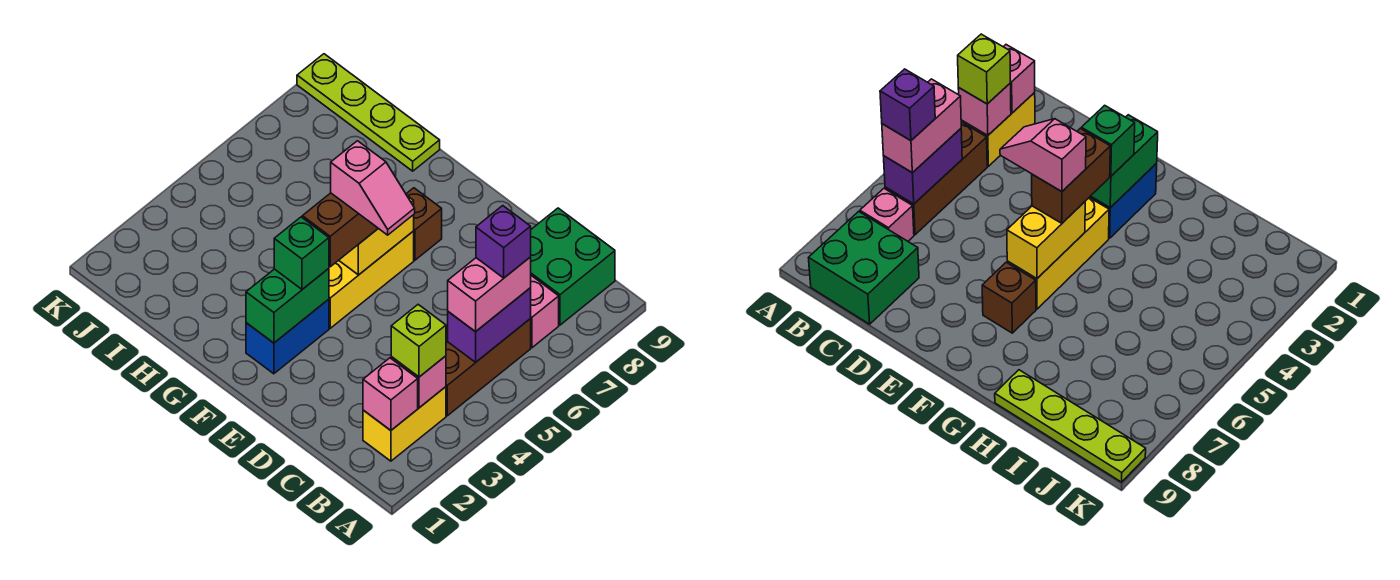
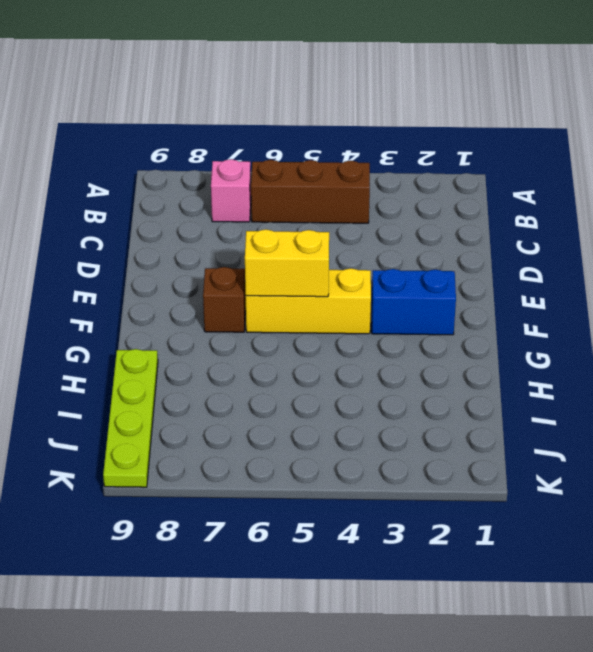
none -> yellow brick B2:B3 level 1
none -> green brick B8:C9 level 1
none -> pink brick B2 level 2

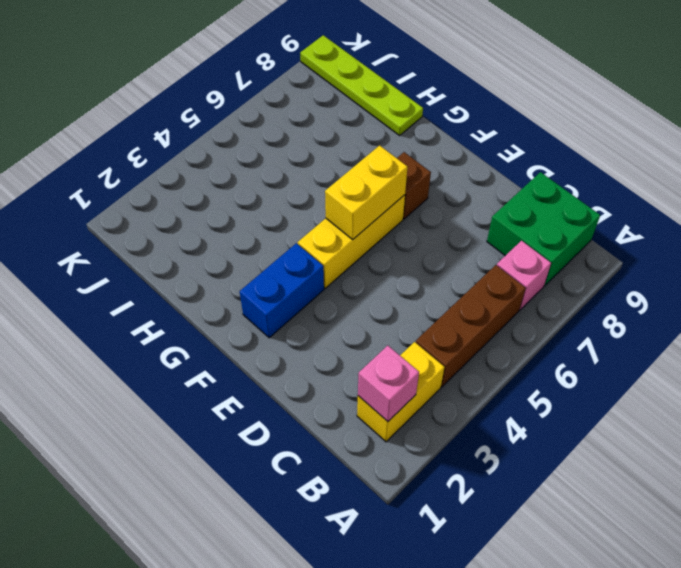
none -> pink brick B3 level 2
none -> purple brick B5:B6 level 2
none -> green brick F2:F3 level 2

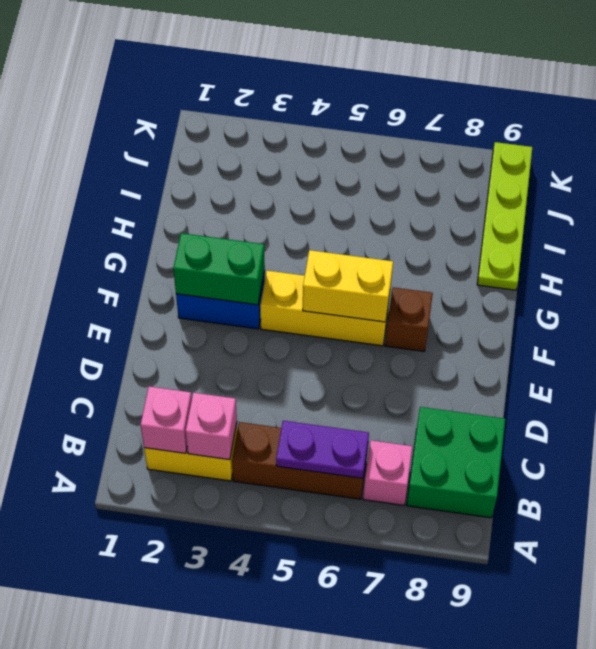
purple plate B5:B6 level 2 -> purple brick B5:B6 level 2
none -> lime brick B3 level 3
none -> pink brick B5:B6 level 3
none -> green brick F3 level 3

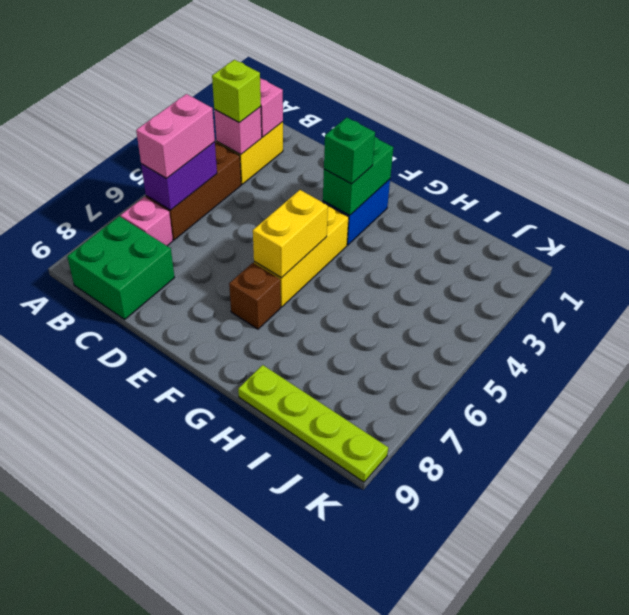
none -> brown brick F4:F5 level 3
none -> purple brick B6 level 4
none -> pink slope E5:F5 level 4 top F

